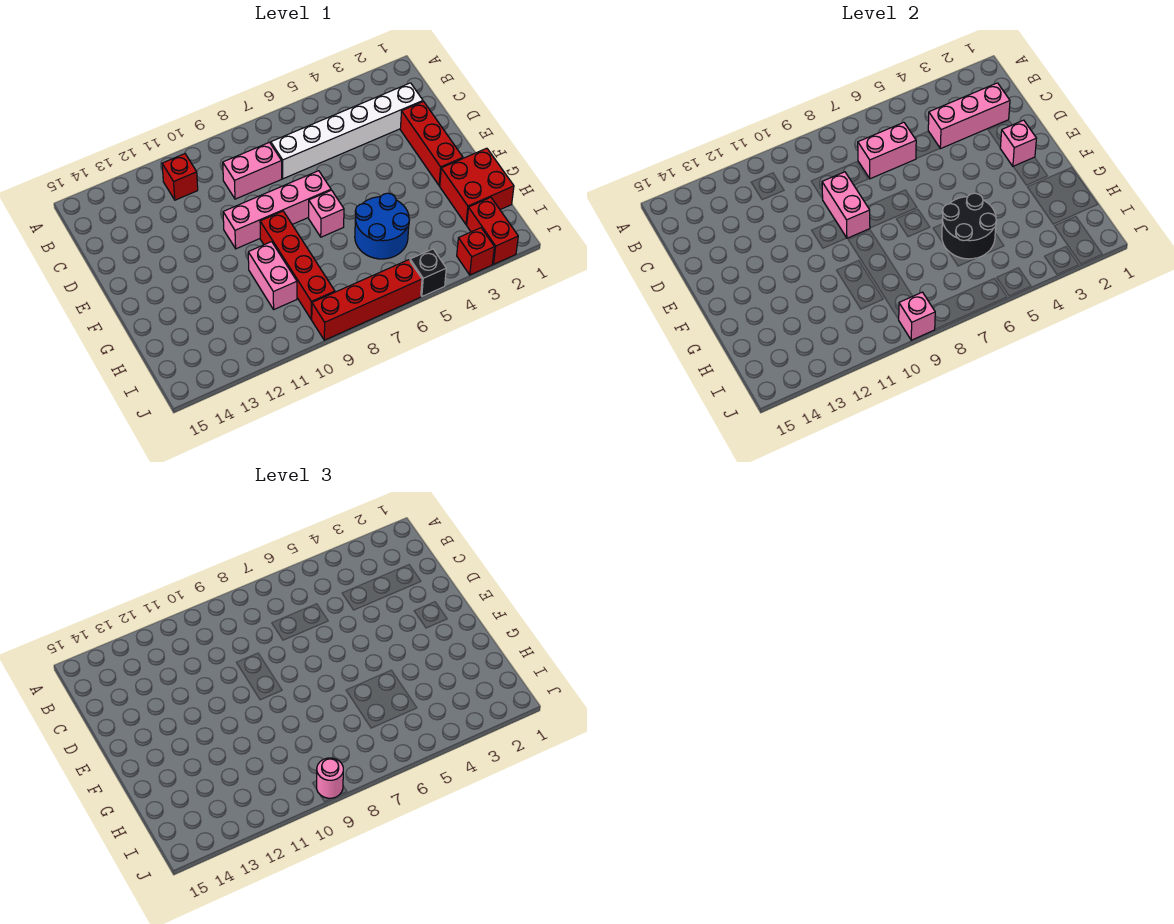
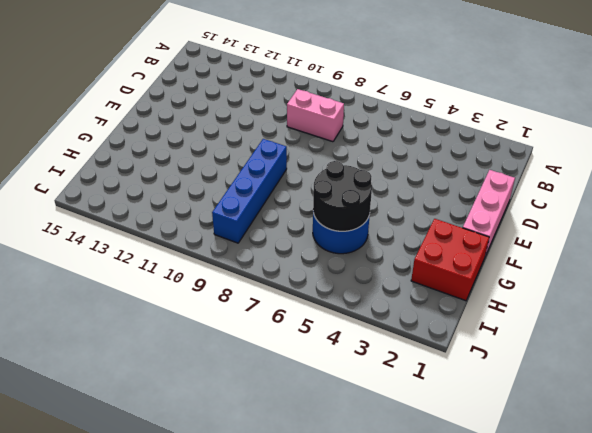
pink brick D1:F1 level 1 -> pink brick C2:C4 level 2
blue brick F9:I9 level 1 -> red brick F9:I9 level 1
none -> red brick B11 level 1
none -> white brick C2:C7 level 1
none -> red brick D2:F2 level 1

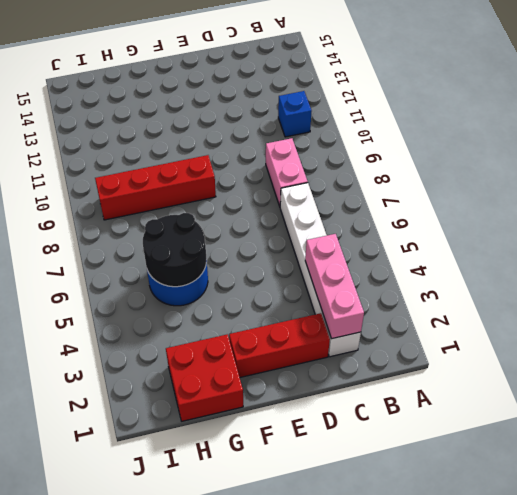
blue brick B11 level 1 -> red brick B11 level 1
none -> pink brick E7:E10 level 1
none -> pink brick F7 level 1
none -> pink brick G10:H10 level 1

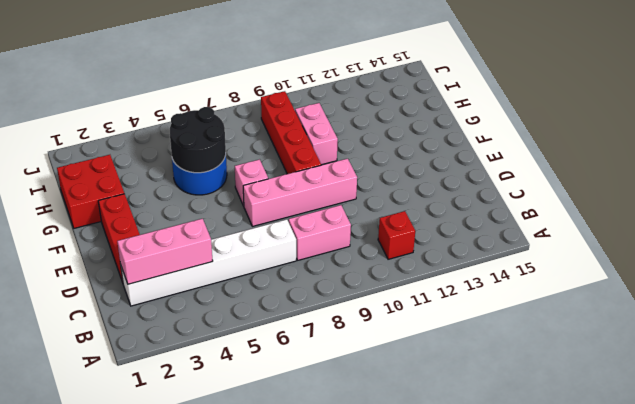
none -> red brick I2:J2 level 1
none -> red brick J3 level 1
none -> black brick J5 level 1

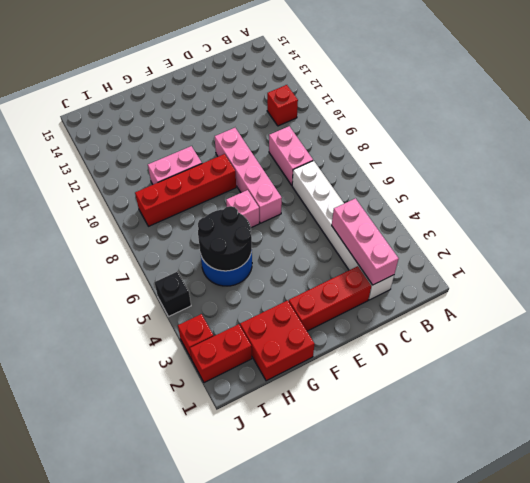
none -> red brick J6:J9 level 1
none -> pink brick C6:C7 level 2
none -> pink brick D9:E9 level 2

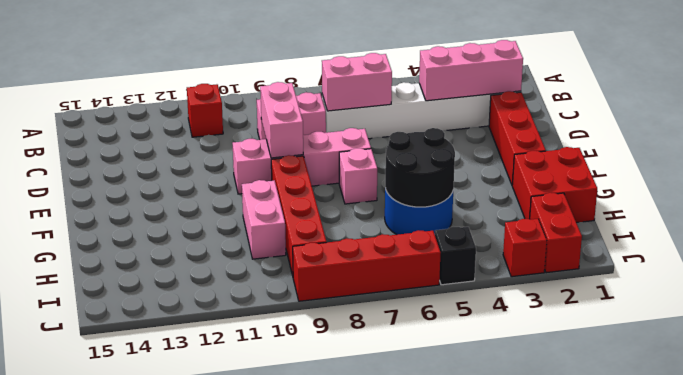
none -> pink brick E2 level 2
none -> pink brick J9 level 2
none -> pink round brick J9 level 3

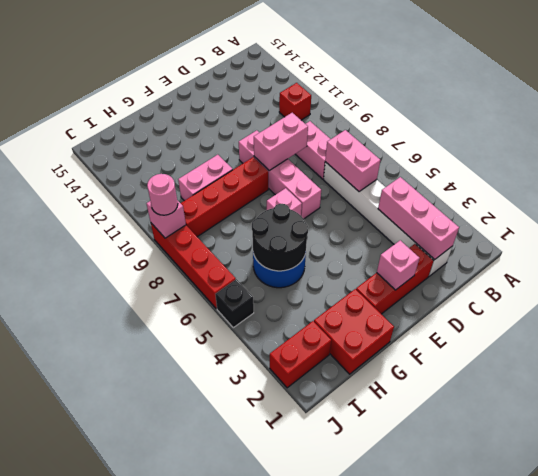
none -> red brick J3 level 1

